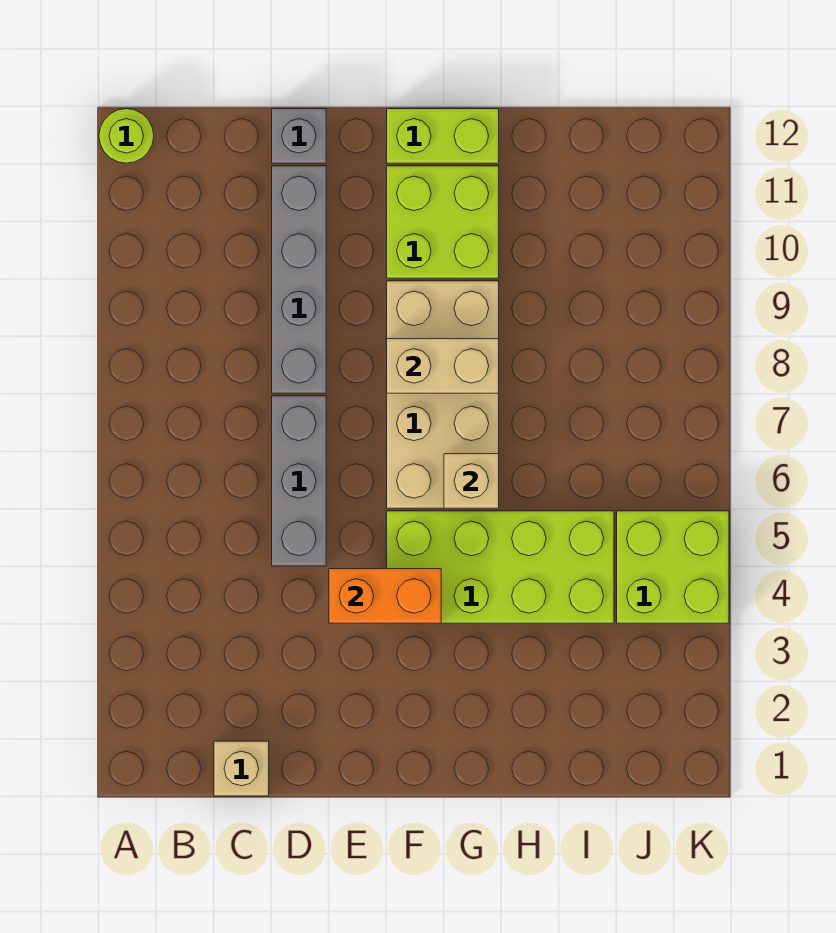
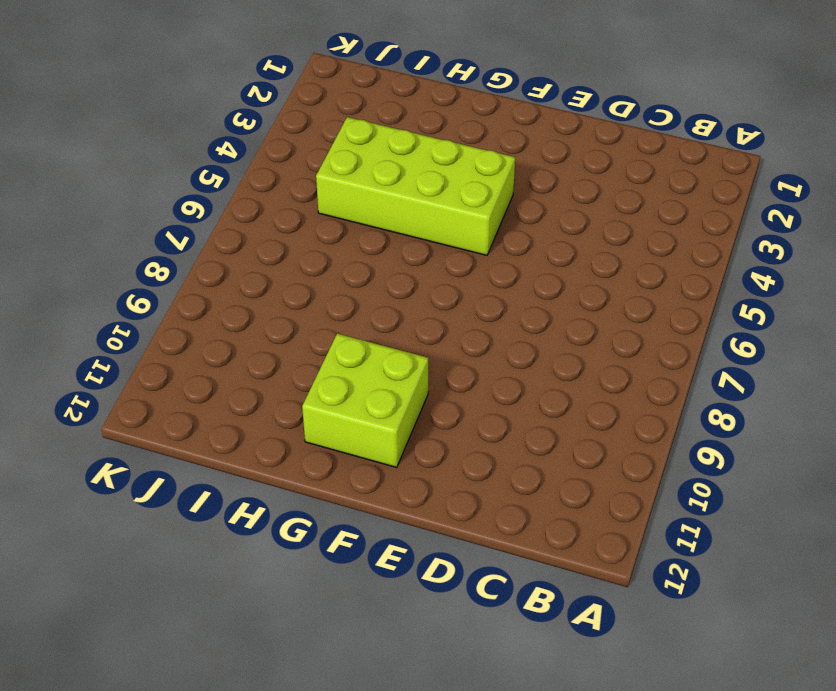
none -> lime round brick A12 level 1
none -> tan brick C1 level 1
none -> grey brick D5:D7 level 1

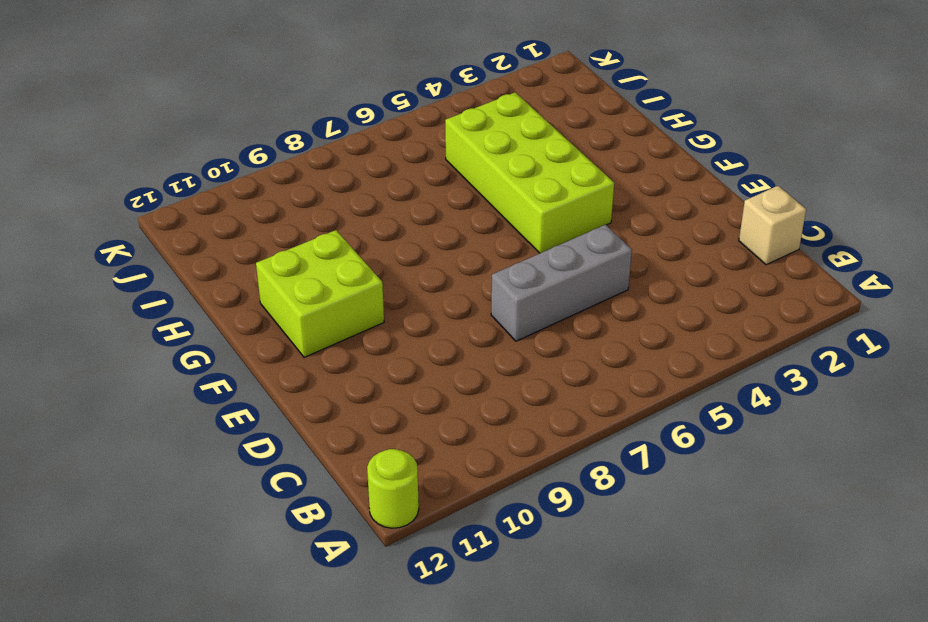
none -> grey brick D8:D11 level 1
none -> grey brick D12 level 1
none -> tan brick F6:G9 level 1

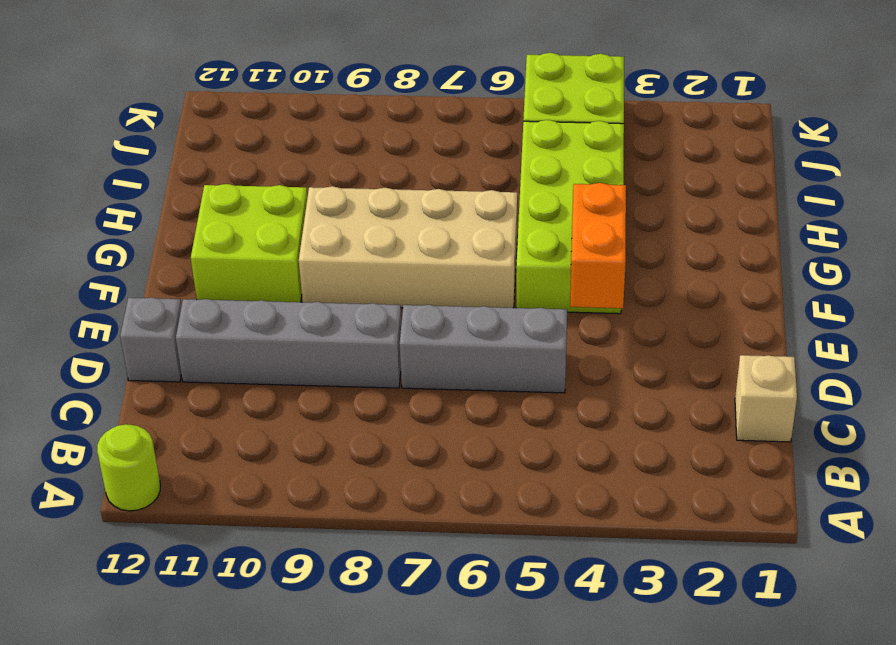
none -> lime brick F12:G12 level 1
none -> tan brick F8:G8 level 2
none -> tan brick G6 level 2

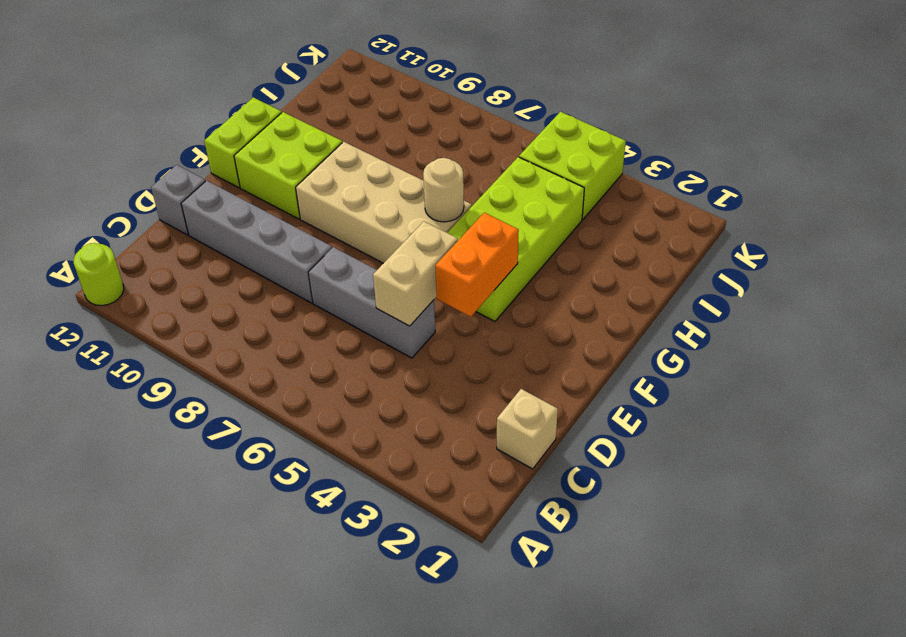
tan brick D5:E5 level 2 -> tan brick F8:G8 level 2
tan round brick G6 level 2 -> tan brick G6 level 2

